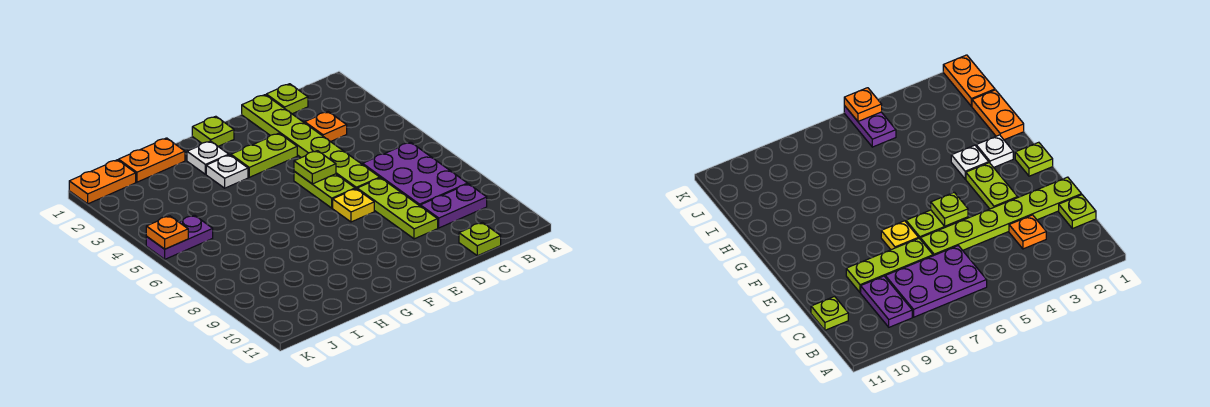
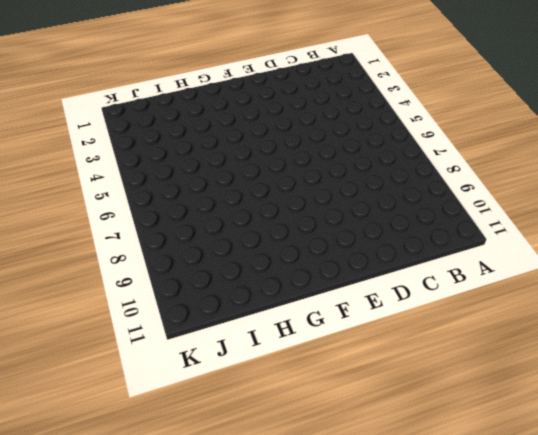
none -> purple plate B6:C8 level 1
none -> purple plate B9:C9 level 1
none -> lime plate C1 level 1

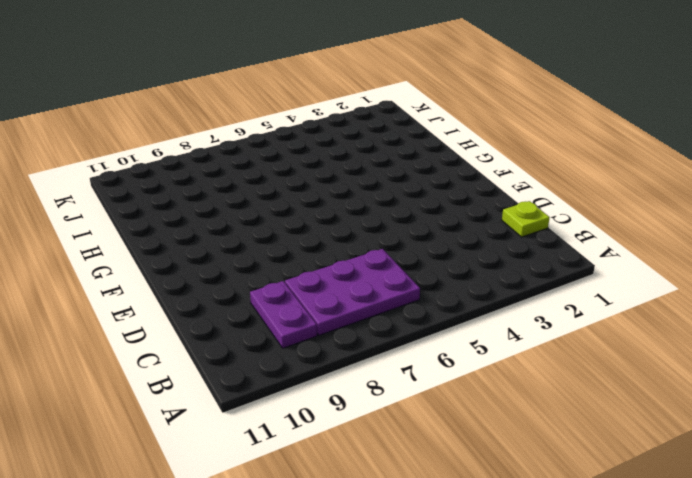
none -> orange plate C3 level 1
none -> lime plate C11 level 1
none -> lime plate D1:D6 level 1

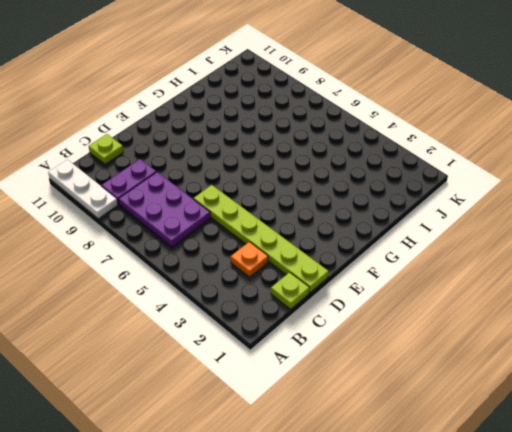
white plate A9:A11 level 1 -> none
none -> lime plate D7:D9 level 1
none -> lime plate E3:F3 level 1
none -> lime plate E5:E6 level 1

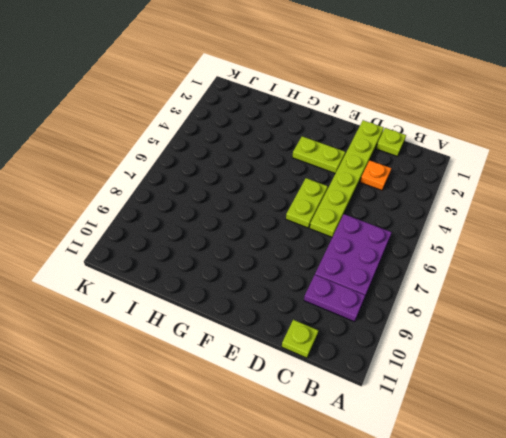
none -> lime plate D7:D9 level 1
none -> yellow plate E7 level 1
none -> lime plate F1 level 1

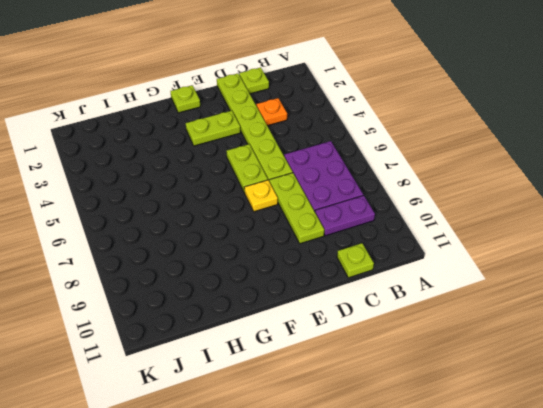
none -> white plate G2 level 1
none -> white plate G3 level 1
none -> orange plate H1:I1 level 1

